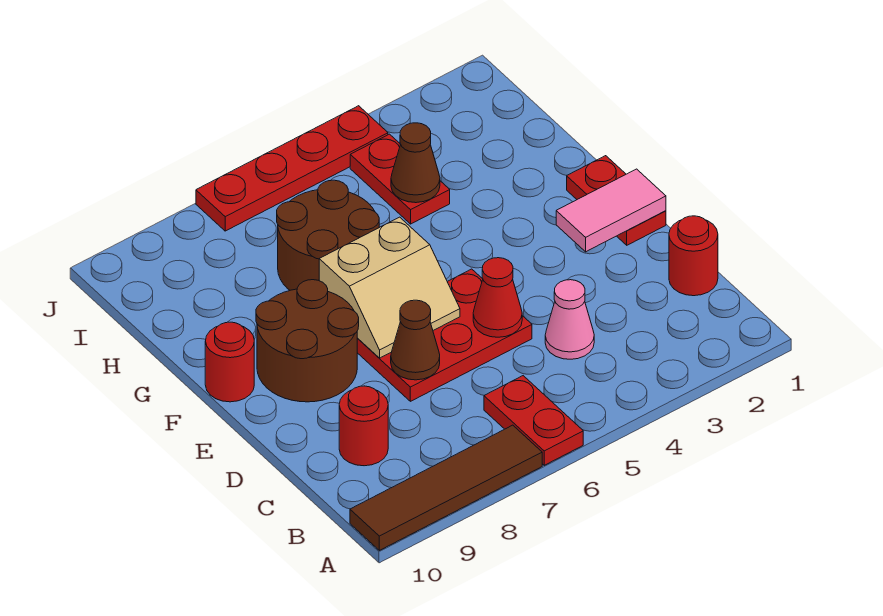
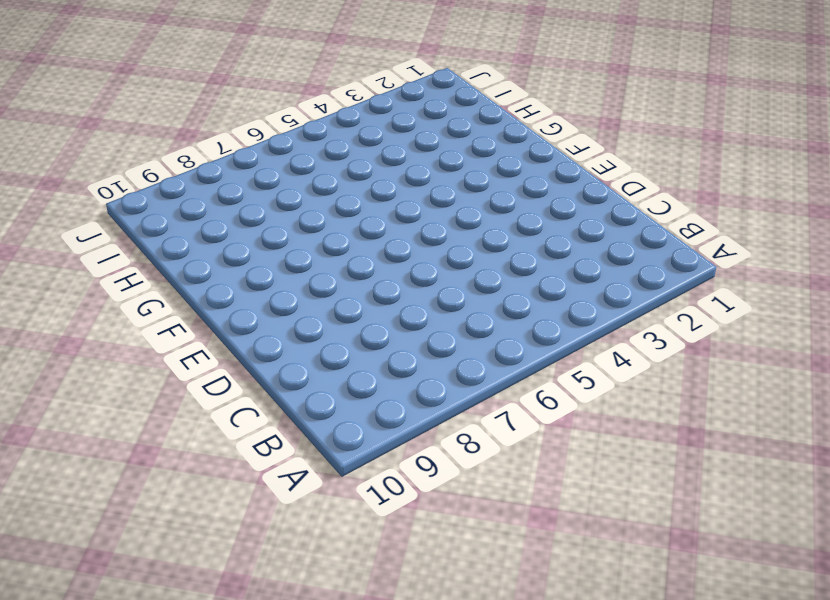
none -> red plate A6:B6 level 1
none -> brown tile A7:A10 level 1
none -> red round brick C1 level 1

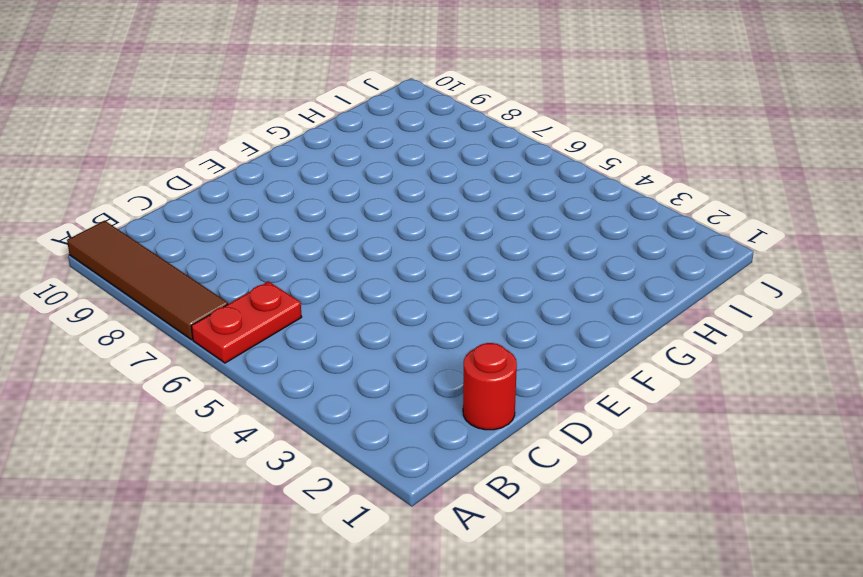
none -> pink cone C4 level 1
none -> red round brick C9 level 1
none -> red plate D5:E7 level 1

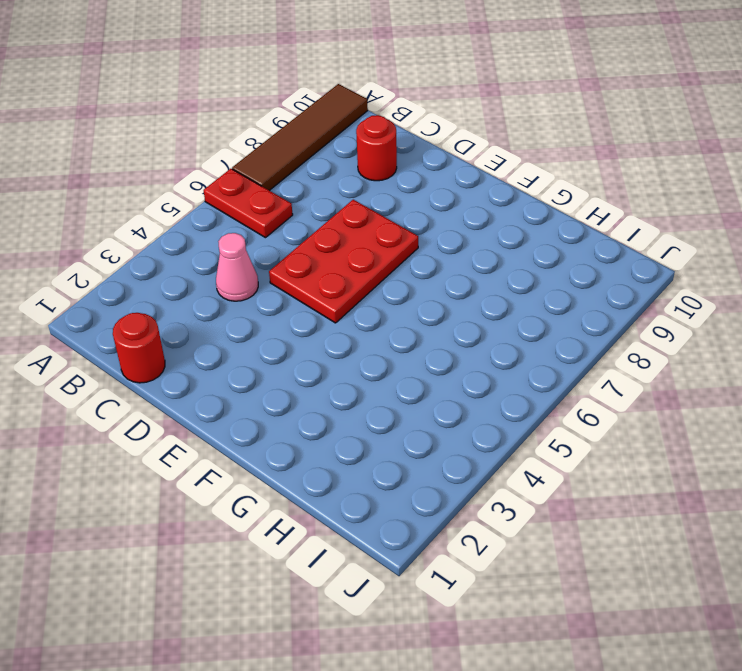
none -> red plate E1:F1 level 1
none -> brown round brick E8:F9 level 1
none -> red round brick F10 level 1

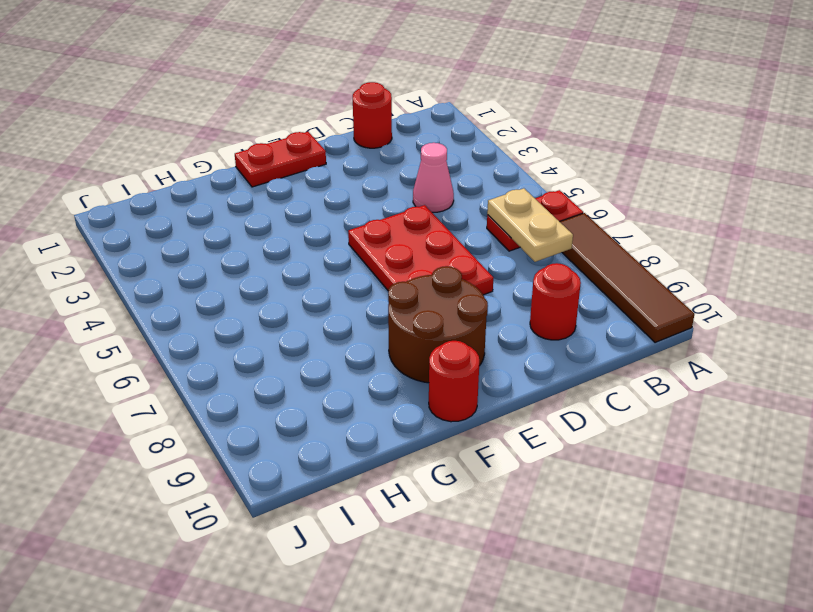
tan plate B6:B7 level 2 -> none
none -> brown round brick G6:H7 level 1
none -> red plate H4:I4 level 1
none -> red plate J4:J7 level 1

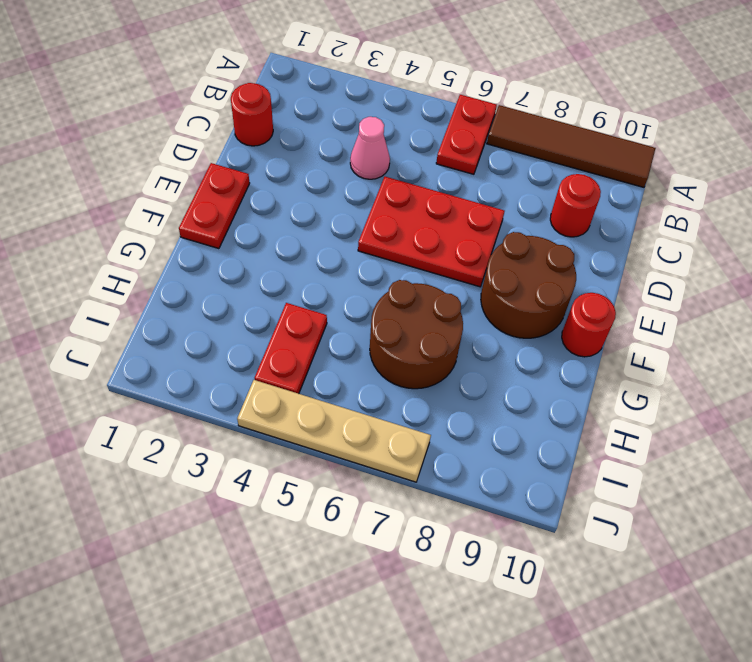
tan plate J4:J7 level 1 -> red plate J4:J7 level 1
none -> red cone D5 level 2
none -> brown cone D7 level 2
none -> pink tile E1:E2 level 2

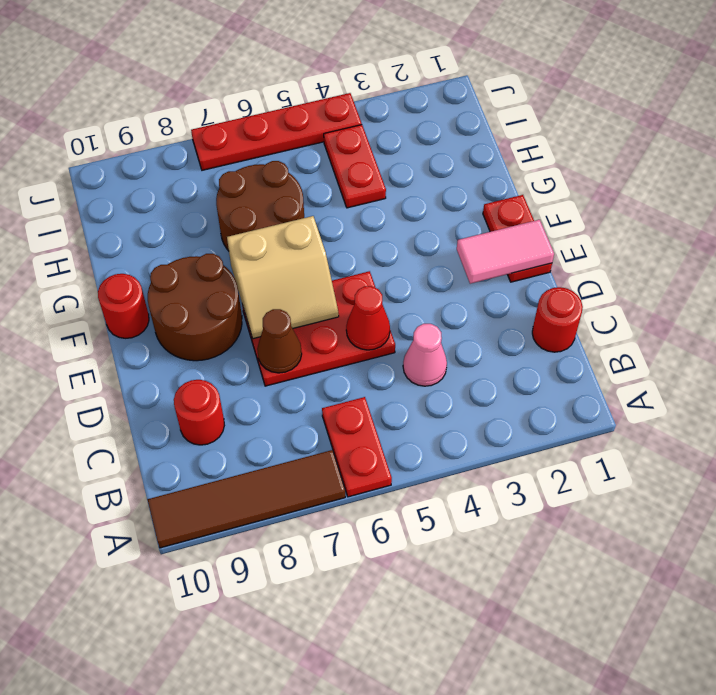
none -> brown cone H4 level 2

